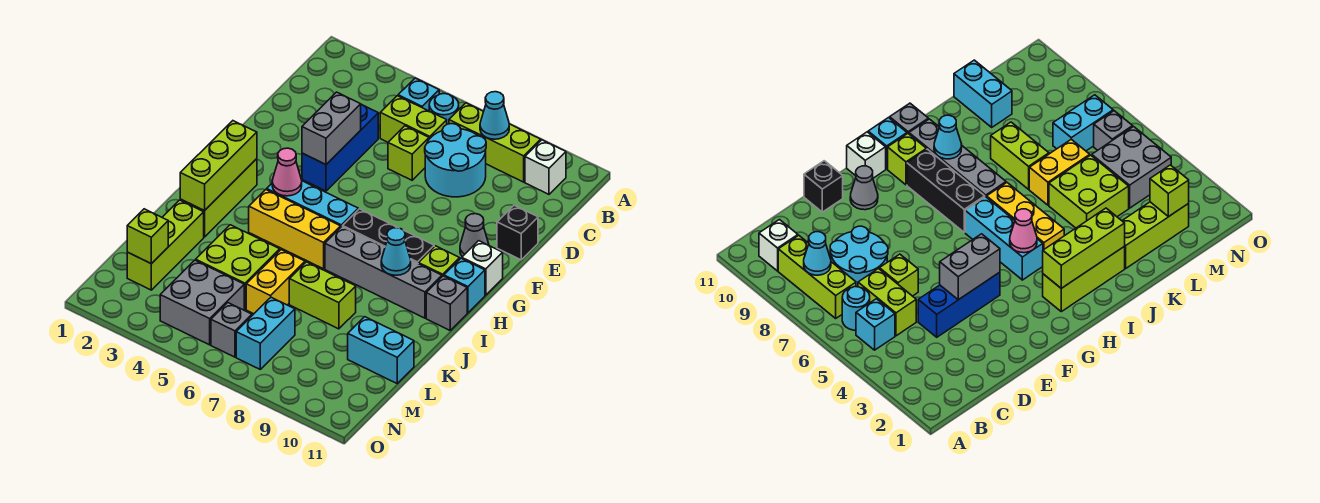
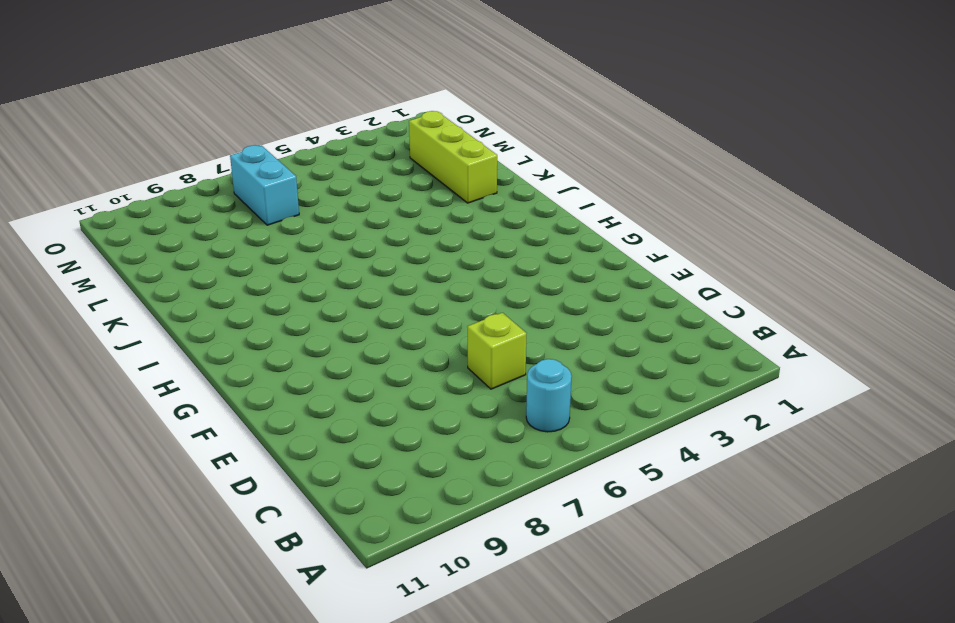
none -> cyan brick B5 level 1
none -> lime brick B7:B9 level 1
none -> white brick B10 level 1
none -> lime brick C5:C6 level 1

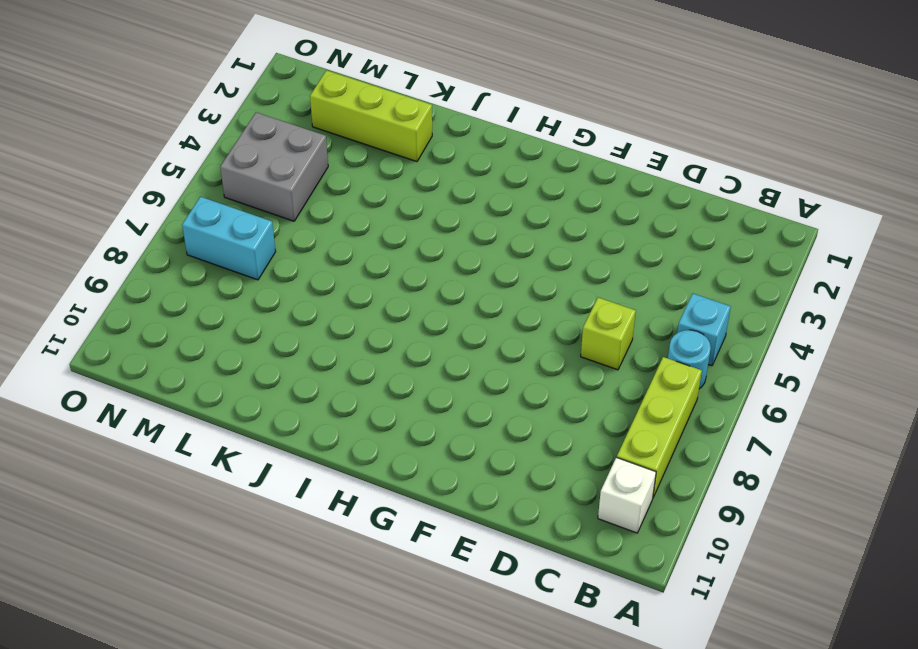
none -> lime brick C5:C6 level 1
none -> cyan round brick C7:D8 level 1
none -> blue brick D4:F4 level 1
none -> black brick E11 level 1

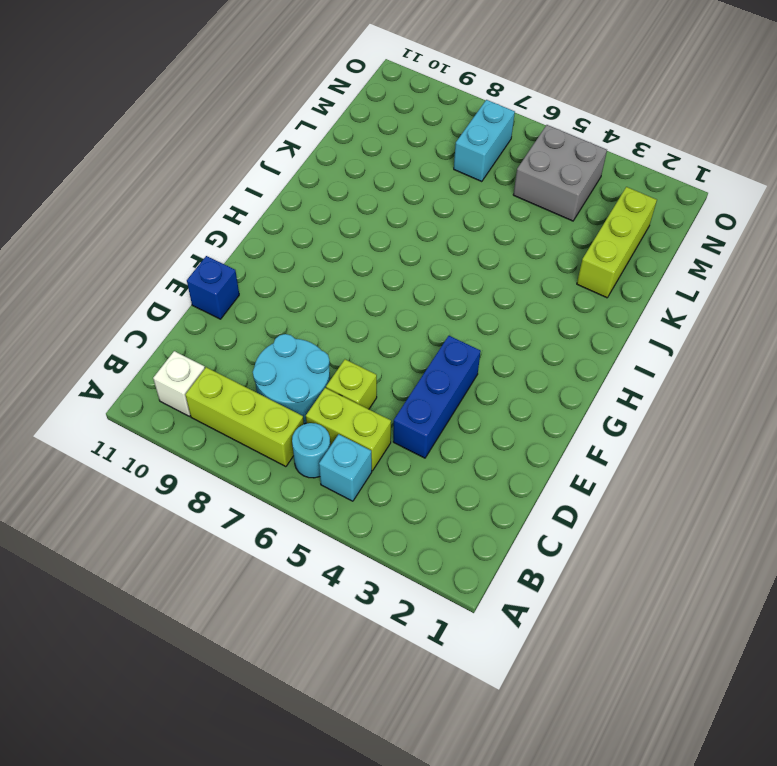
blue brick E11 level 1 -> black brick E11 level 1
none -> grey cone F10 level 1
none -> white brick G11 level 1
none -> lime brick H2:J2 level 1
none -> cyan brick H4:H6 level 1

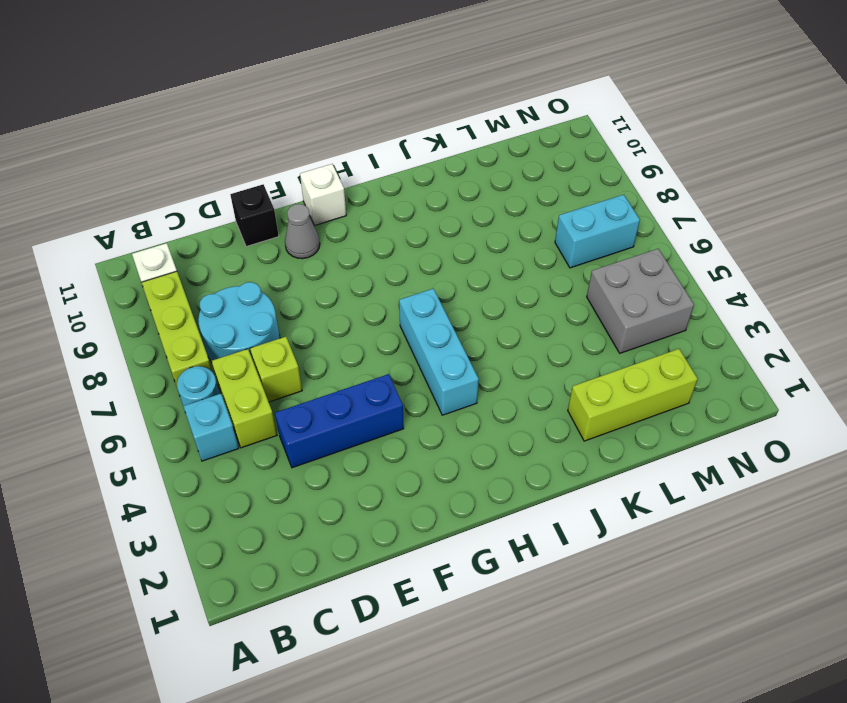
none -> lime brick H2:J2 level 1
none -> black brick H7:H9 level 1
none -> lime brick H10 level 1
none -> cyan brick H11 level 1

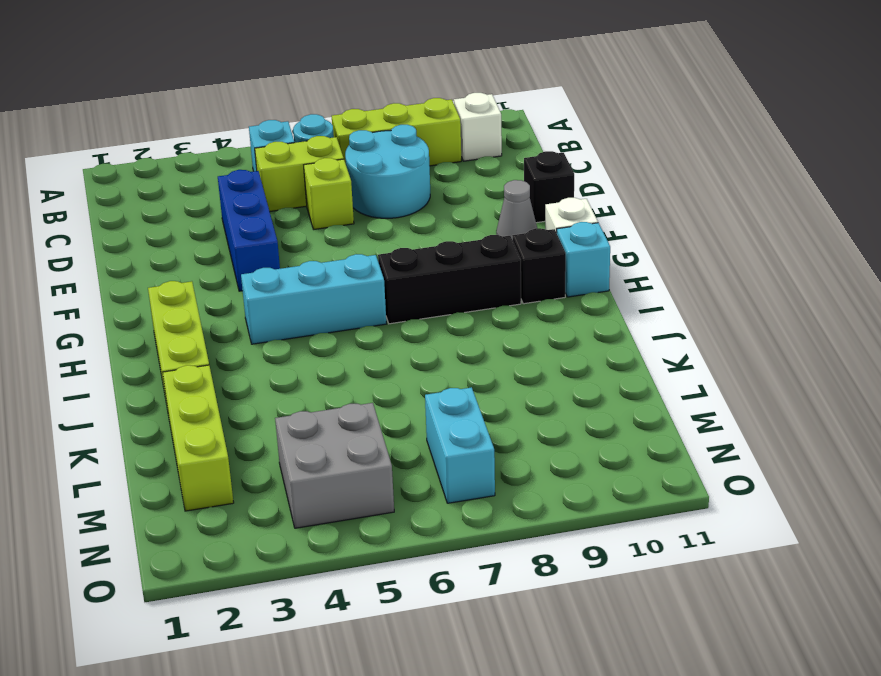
black brick H10 level 1 -> lime brick H10 level 1
none -> yellow brick I4:I6 level 1
none -> grey brick I7:I10 level 1
none -> grey brick I11 level 1
none -> lime brick K4:L5 level 1

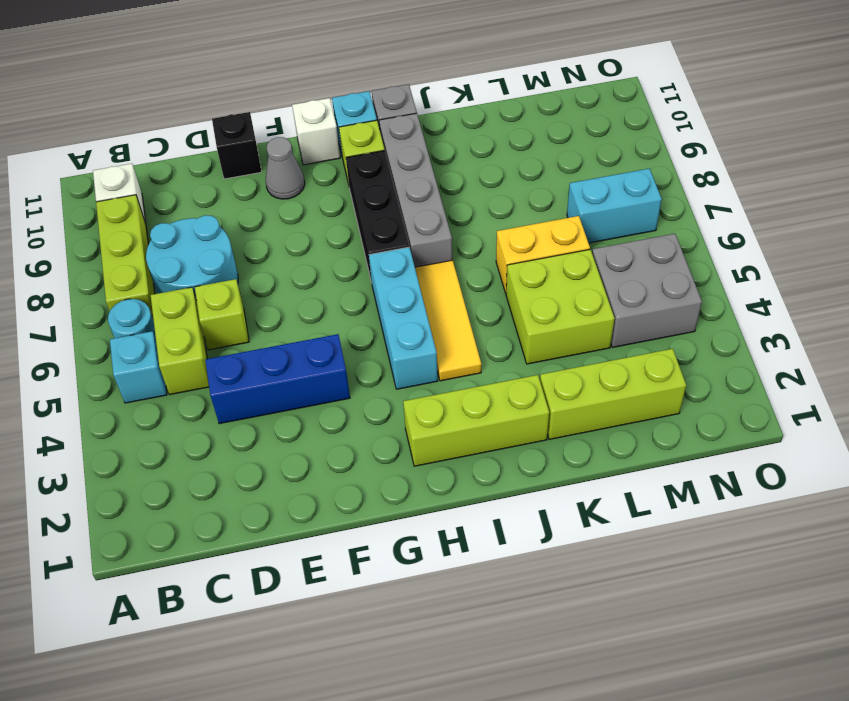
yellow tile I4:I6 level 1 -> yellow brick I4:I6 level 1
none -> lime brick K7:K8 level 1
none -> cyan brick L10:L11 level 1
none -> grey brick N6 level 1
none -> cyan cone B8 level 2

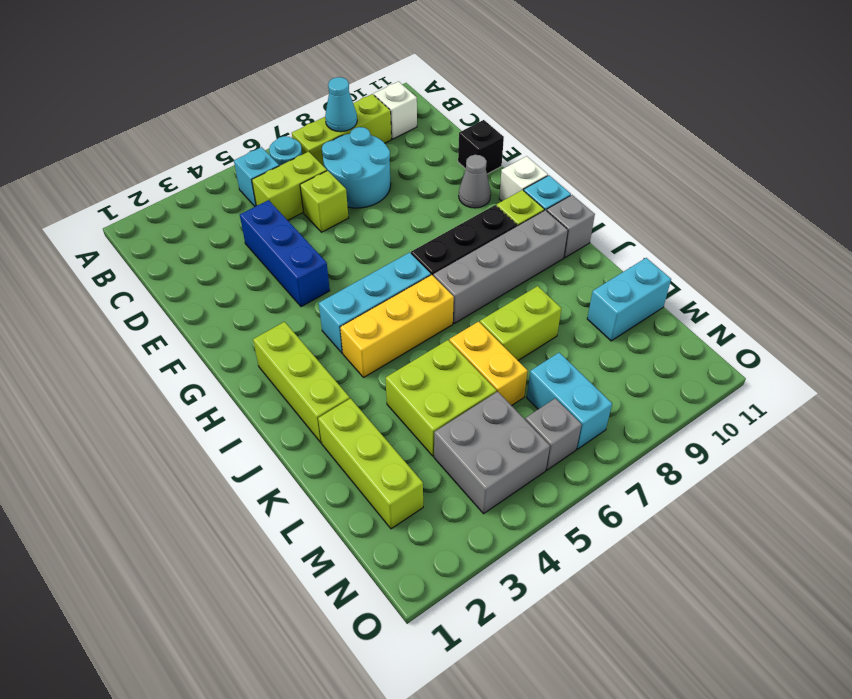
none -> grey brick E4:F4 level 2
none -> lime brick H2:J2 level 2
none -> pink cone H4 level 2
none -> cyan cone I9 level 2

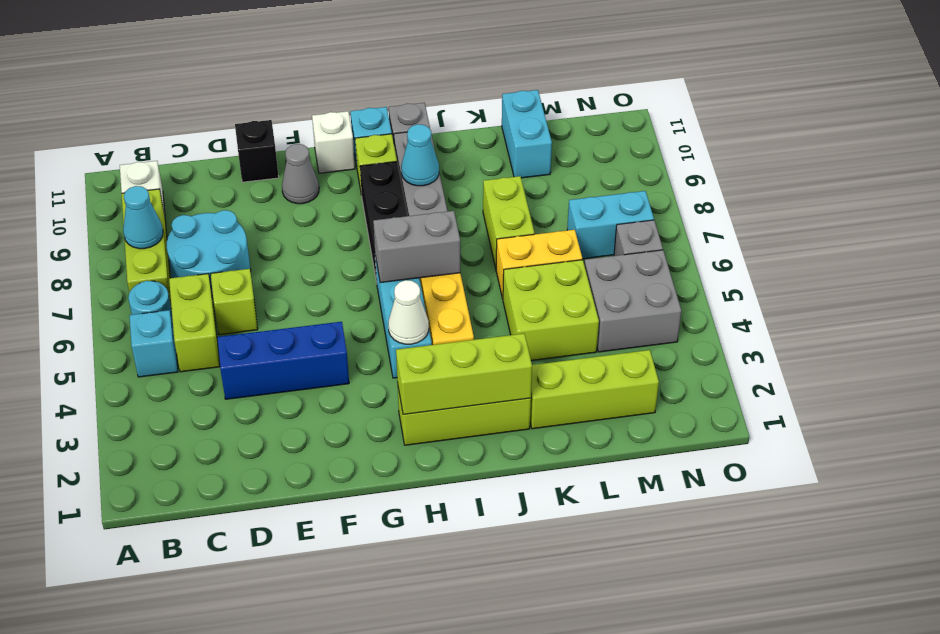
white cone H4 level 2 -> pink cone H4 level 2
grey brick H6:I6 level 2 -> grey brick E4:F4 level 2
none -> lime brick M2 level 2

